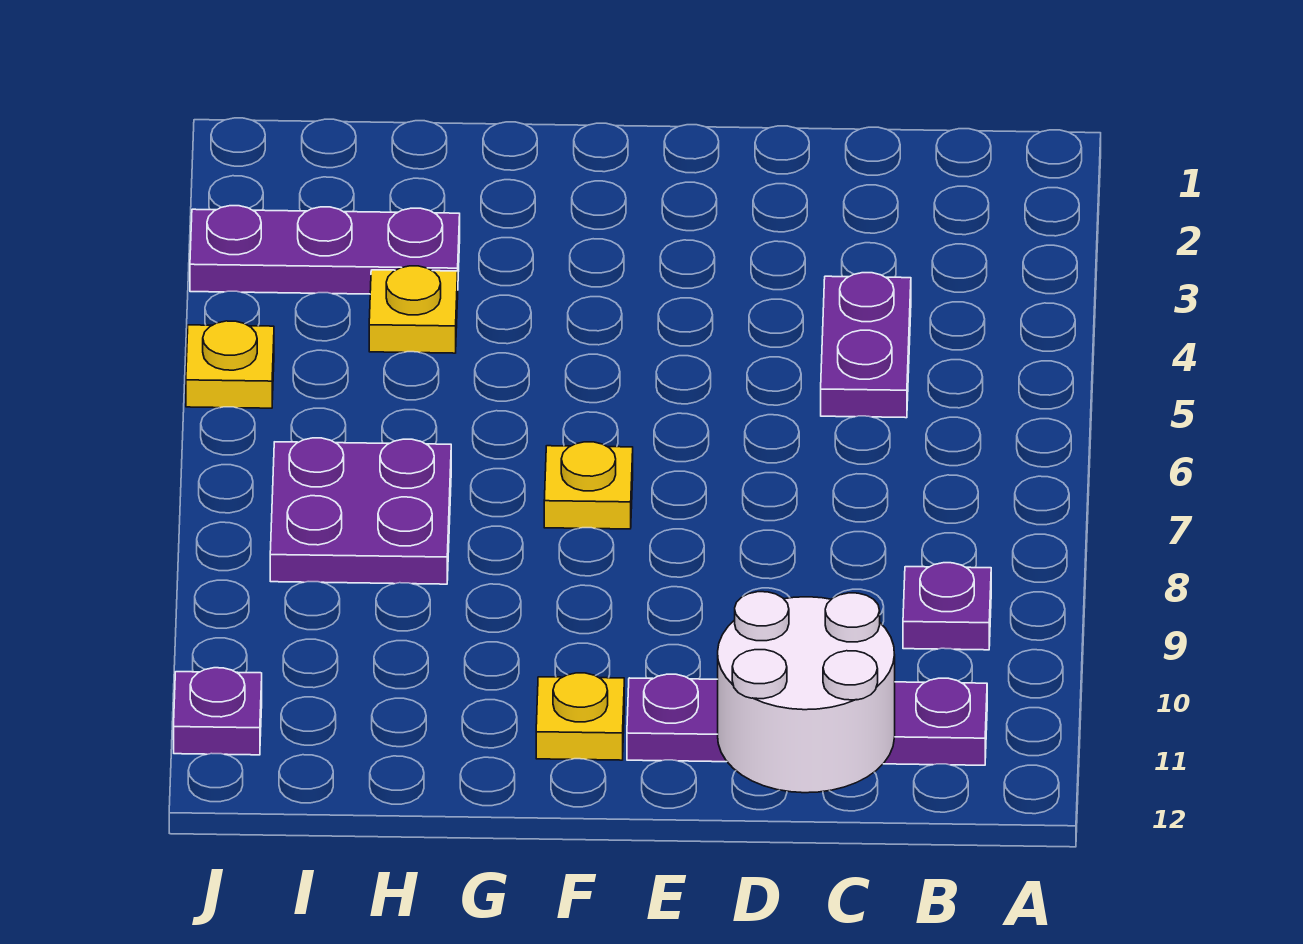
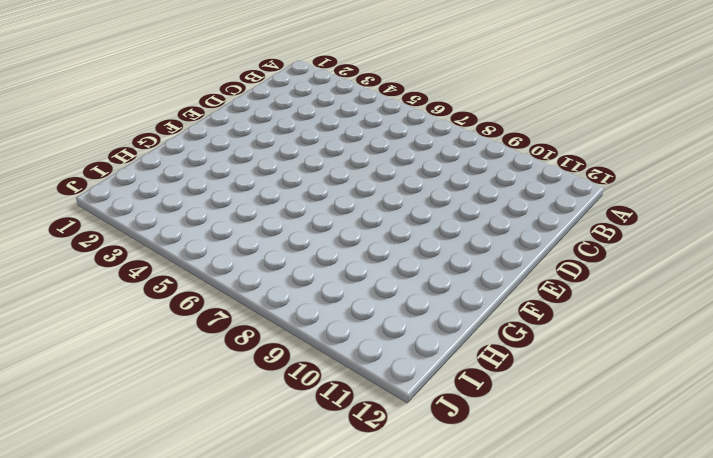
none -> purple plate B9 level 1
none -> purple plate B11:E11 level 1

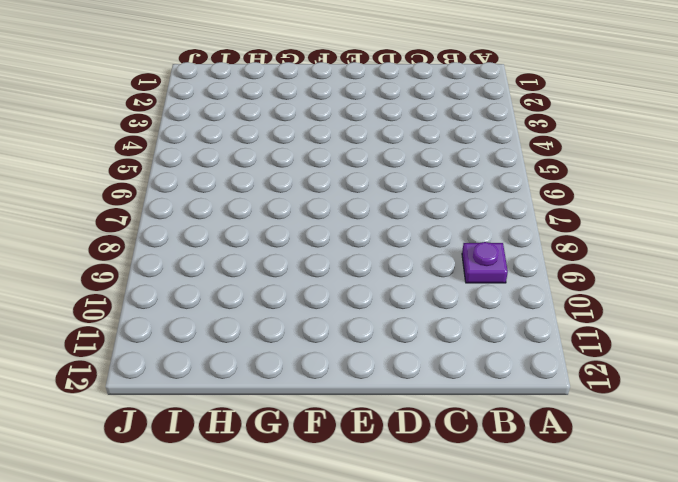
none -> purple plate B11:E11 level 1
none -> purple plate C4:C5 level 1

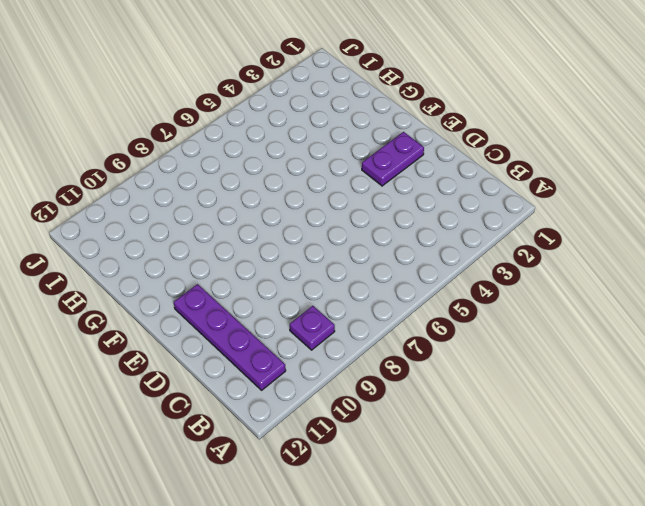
purple plate E2:E3 level 1 -> purple plate C4:C5 level 1
none -> yellow plate F7 level 1
none -> yellow plate F11 level 1

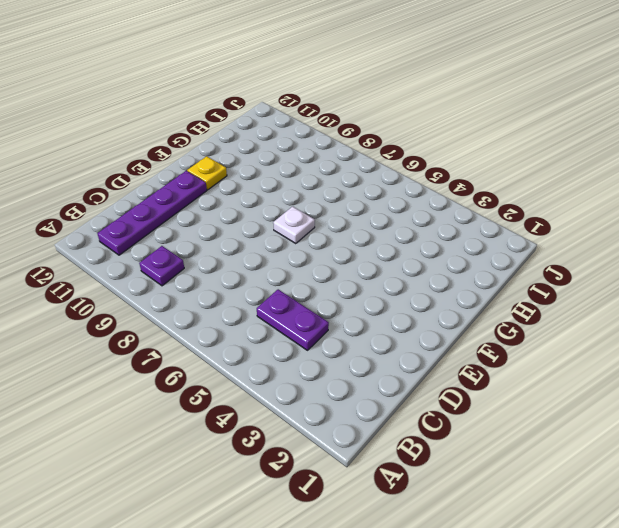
white plate F7 level 1 -> yellow plate F7 level 1
none -> purple plate H3:J3 level 1
none -> yellow plate H4 level 1

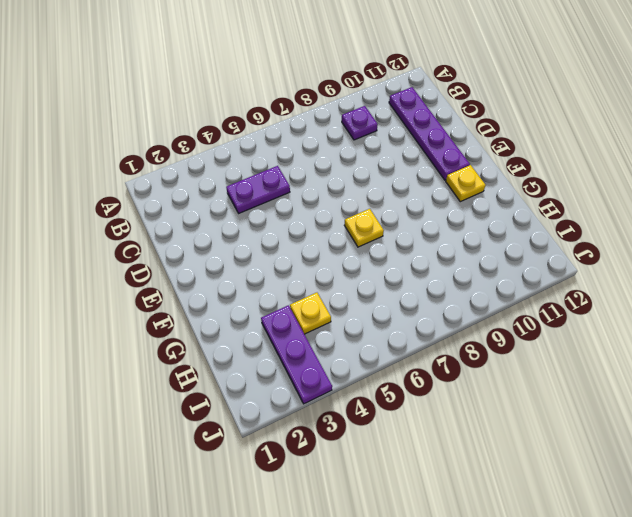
none -> purple plate H7:I8 level 1
none -> yellow plate J5 level 1

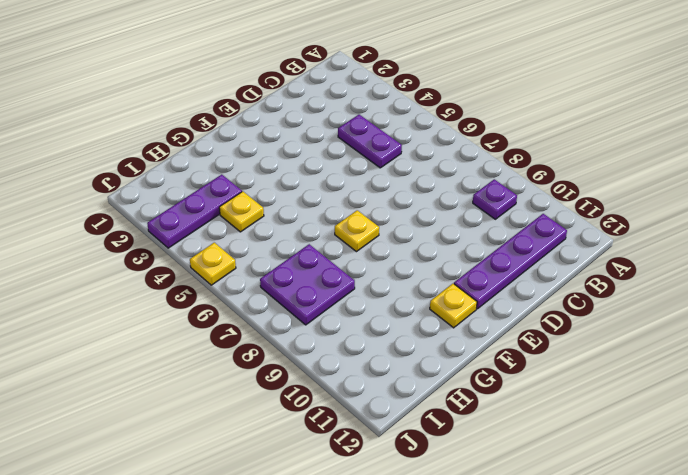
none -> purple plate J11 level 1
none -> white round brick C11:D12 level 2

